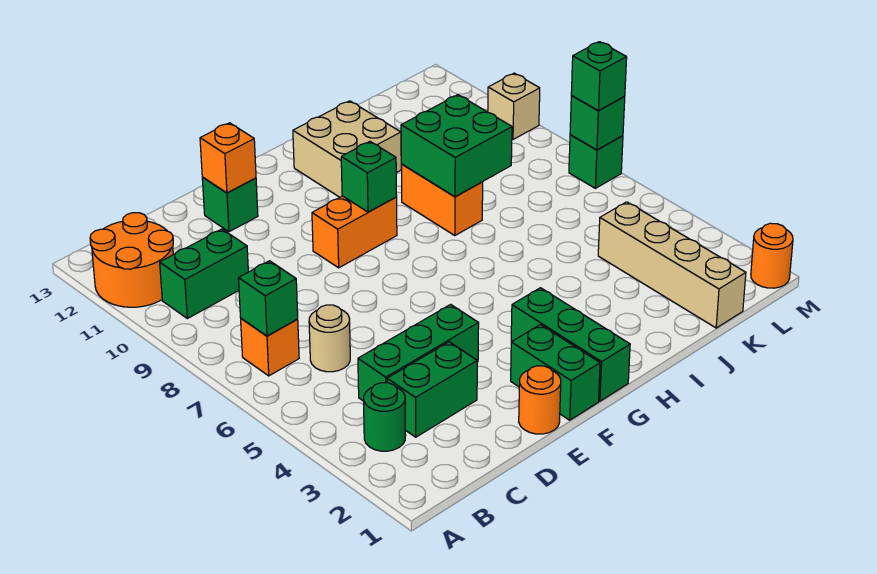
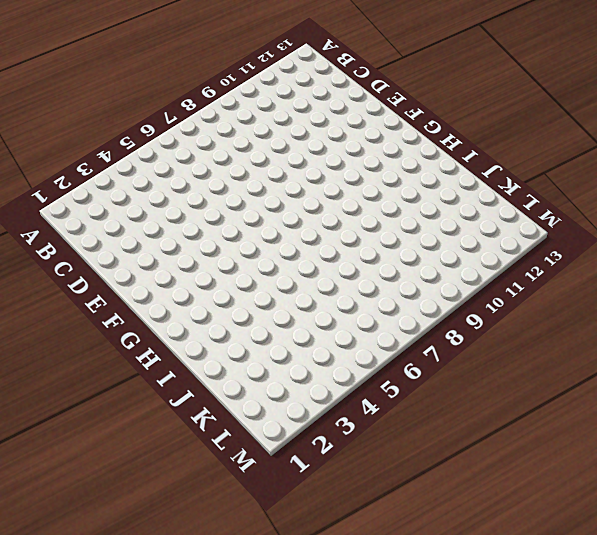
none -> orange round brick A11:B12 level 1
none -> green round brick B3 level 1
none -> orange brick B7 level 1

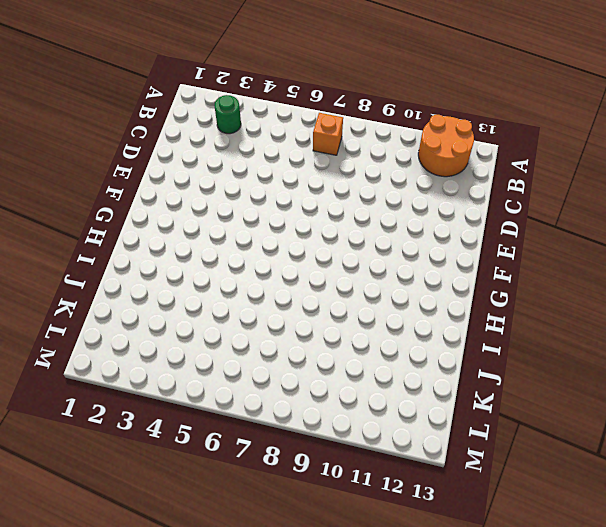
none -> green brick B10:C10 level 1
none -> green brick C3:D3 level 1
none -> green brick C4:E4 level 1

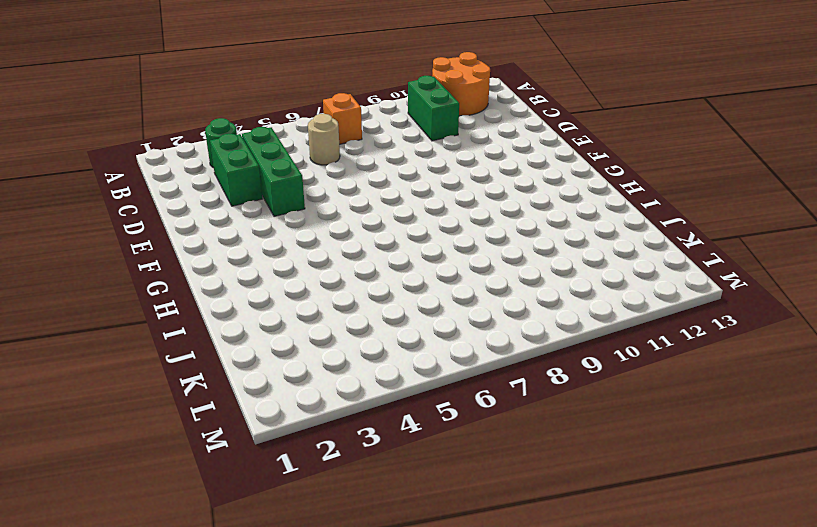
none -> orange round brick E1 level 1
none -> green brick E12 level 1
none -> green brick F1:F2 level 1

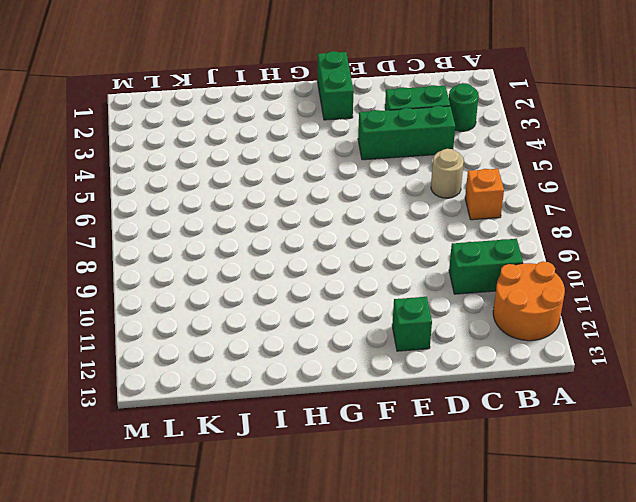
none -> orange round brick E1 level 1
none -> orange brick F9:G9 level 1
none -> green brick G1:G3 level 1

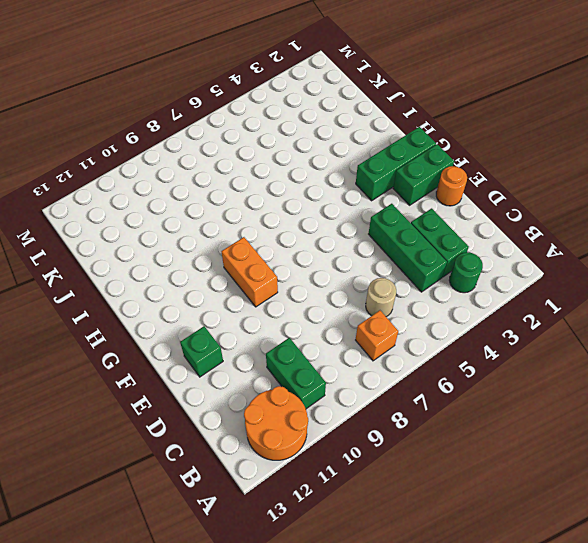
none -> tan brick H11:I12 level 1
none -> orange brick I8:I9 level 1
none -> tan brick K1:K4 level 1

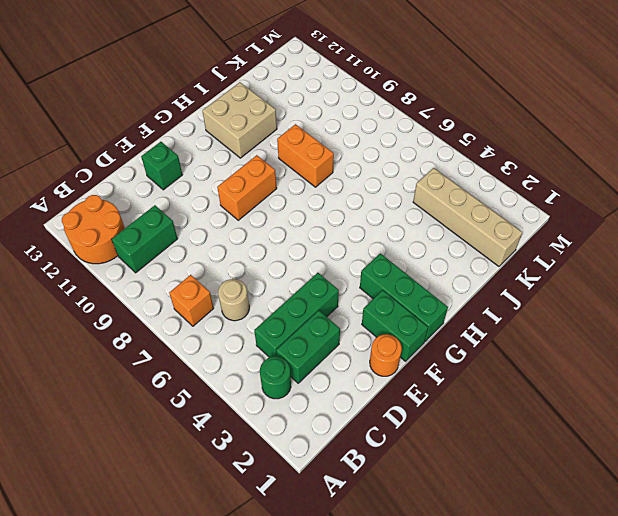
none -> orange round brick M1 level 1
none -> green brick M7 level 1
none -> tan brick M10 level 1

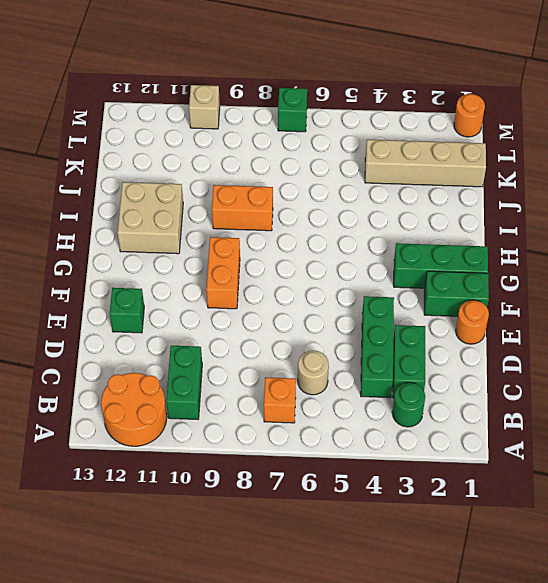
none -> green brick B7 level 2
none -> orange brick E12 level 2
none -> green brick G9 level 2

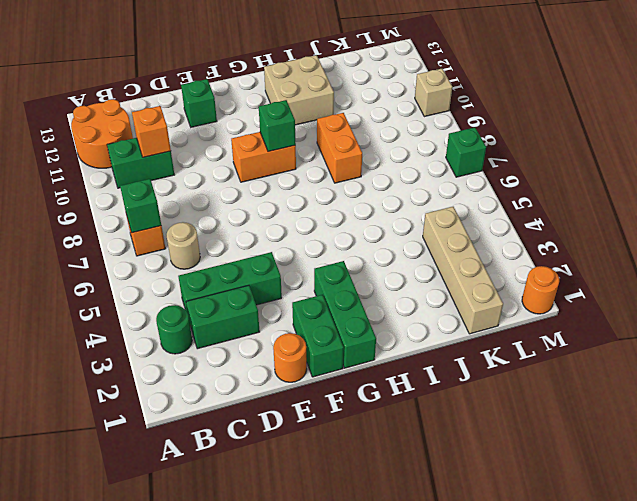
orange brick C10 level 2 -> orange brick E12 level 2
none -> green brick I8:J9 level 2
none -> green brick M7 level 2
none -> green brick M7 level 3

